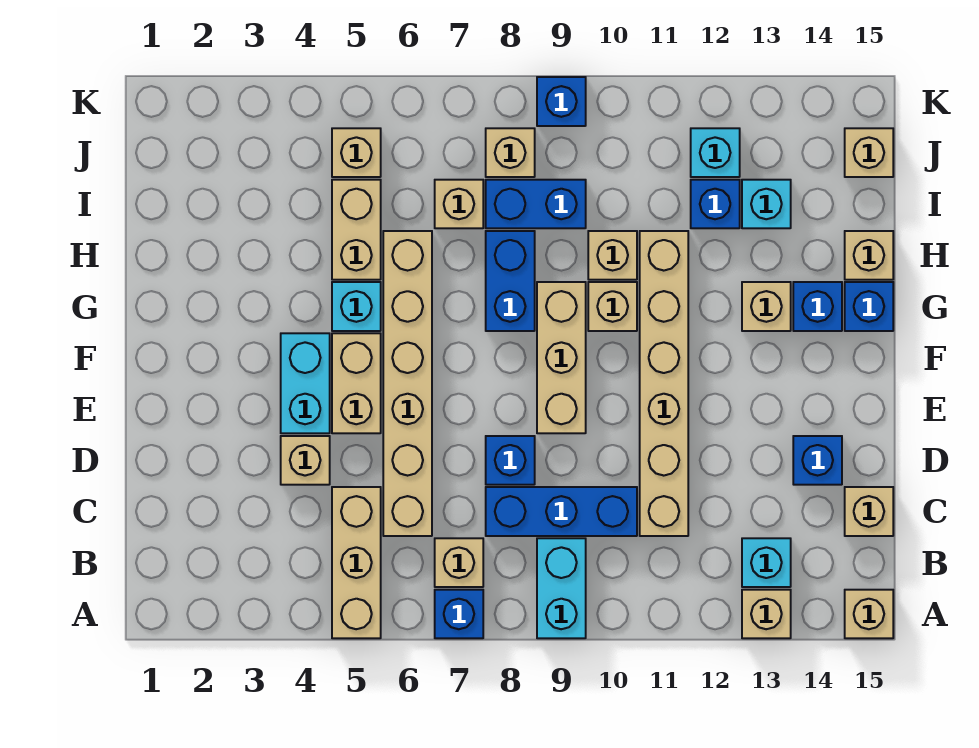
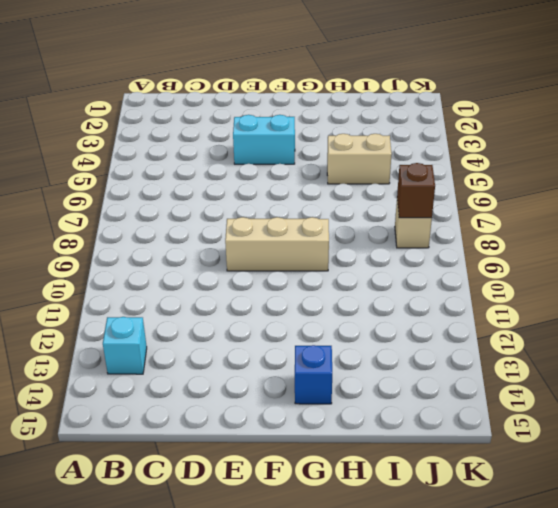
brown brick J8 level 2 -> none
none -> tan brick A5:C5 level 1
none -> blue brick A7 level 1
none -> cyan brick A9:B9 level 1
none -> tan brick A13 level 1

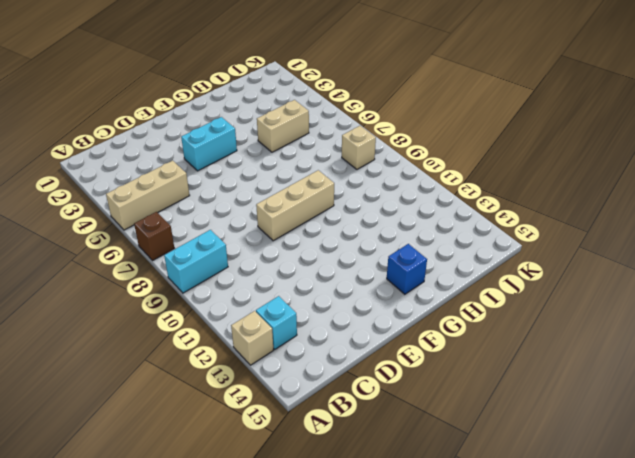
brown brick A7 level 1 -> blue brick A7 level 1
none -> tan brick A15 level 1
none -> tan brick B7 level 1
none -> tan brick C6:H6 level 1
none -> blue brick C8:C10 level 1

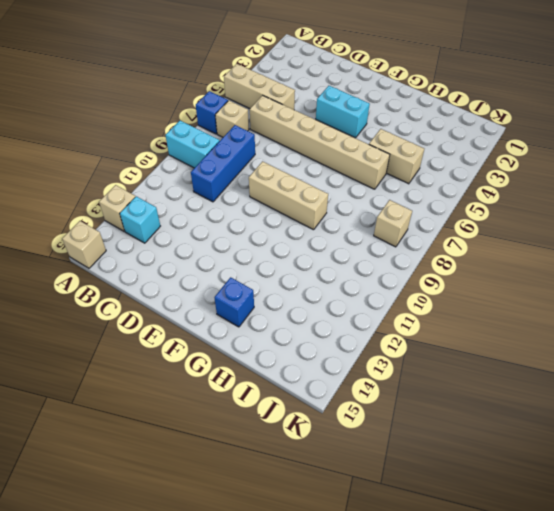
none -> tan brick C11:H11 level 1
none -> tan brick C15 level 1
none -> tan brick D4 level 1
none -> blue brick D8 level 1

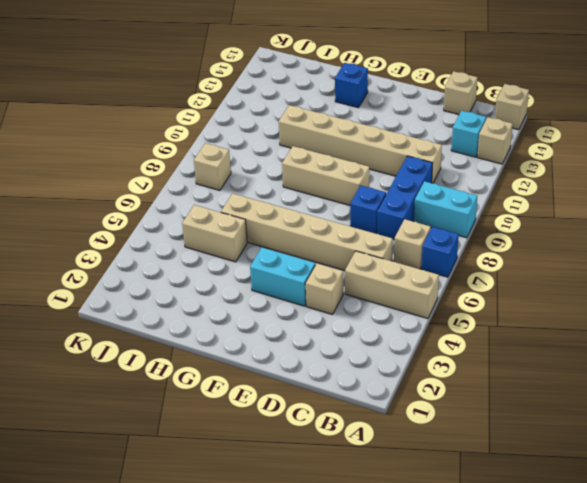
none -> blue brick D14 level 1
none -> tan brick E5:F5 level 1
none -> cyan brick G5 level 1
none -> blue brick G8:H8 level 1

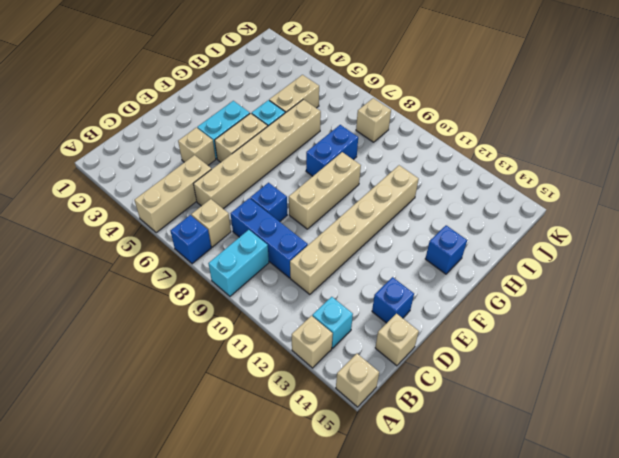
none -> tan brick G10 level 1
none -> tan brick G13 level 1
none -> blue brick G15 level 1
none -> tan brick H10 level 1

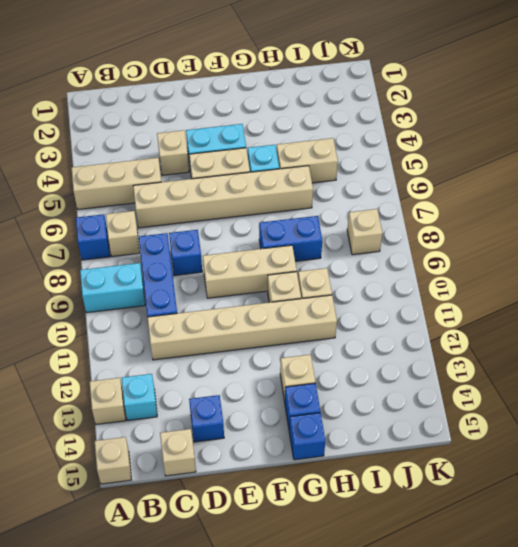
none -> tan brick H15 level 1
none -> tan brick I7 level 1
none -> blue brick I8:I9 level 1
none -> blue brick I12 level 1

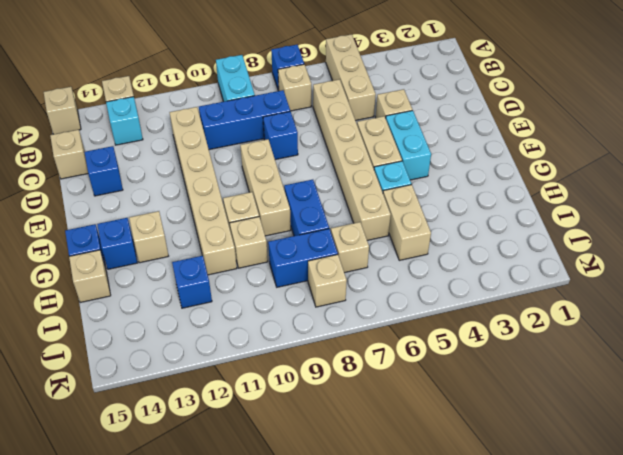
none -> cyan brick I13 level 1
none -> tan brick J5 level 1
none -> cyan brick J12 level 1
none -> tan brick J15 level 1

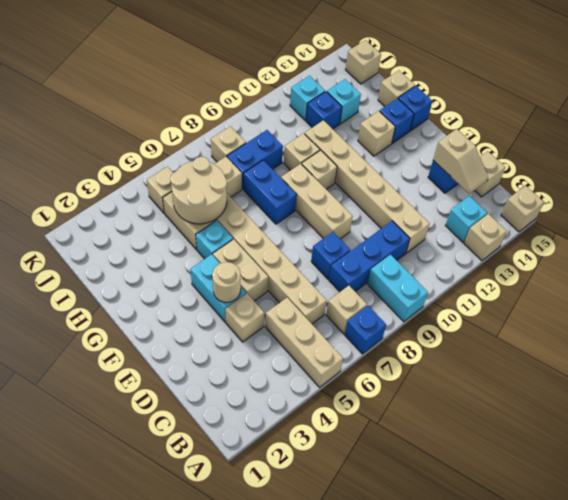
tan slope C14:D14 level 2 top D -> none
tan round brick E4 level 2 -> none
tan round brick H5:I6 level 2 -> none
none -> blue brick K9 level 1

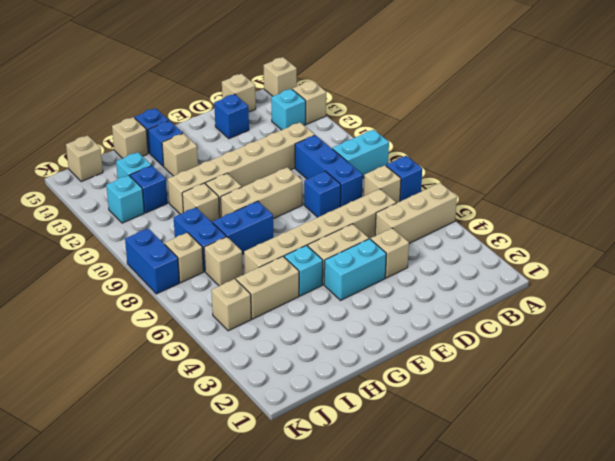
blue brick K8:K9 level 1 -> blue brick K9 level 1

